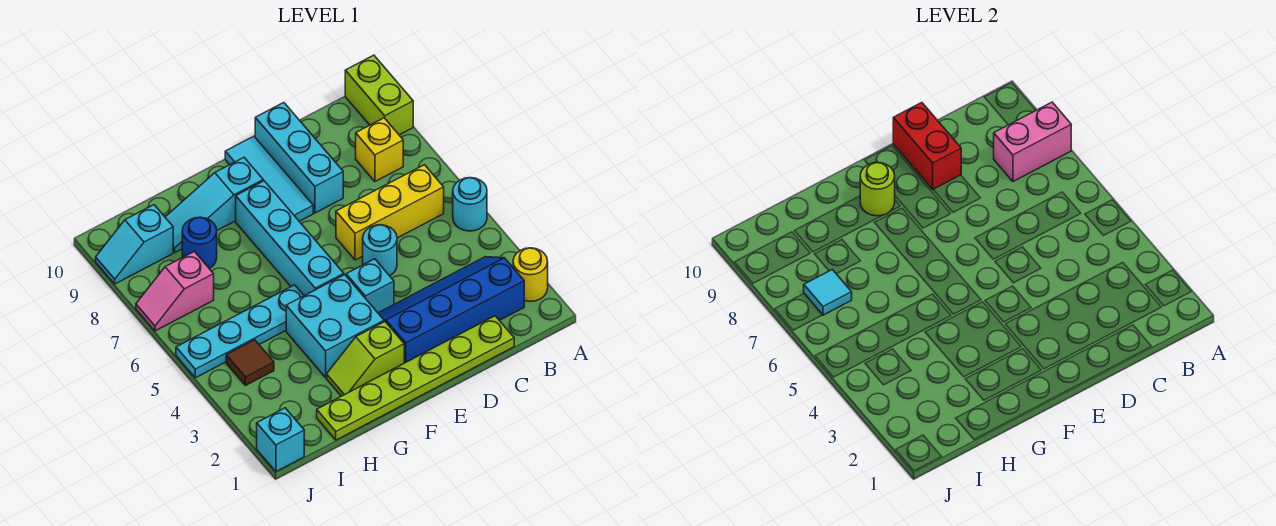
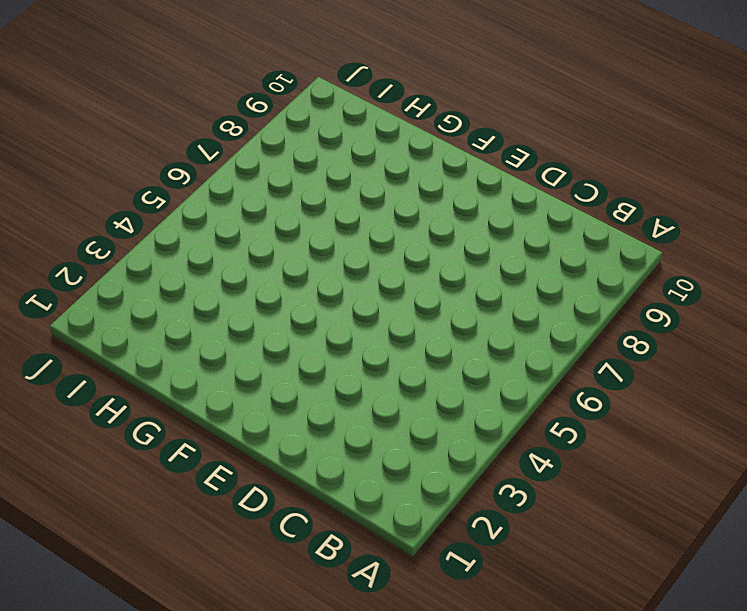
none -> yellow round brick A2 level 1
none -> cyan round brick A5 level 1
none -> lime brick A9:A10 level 1

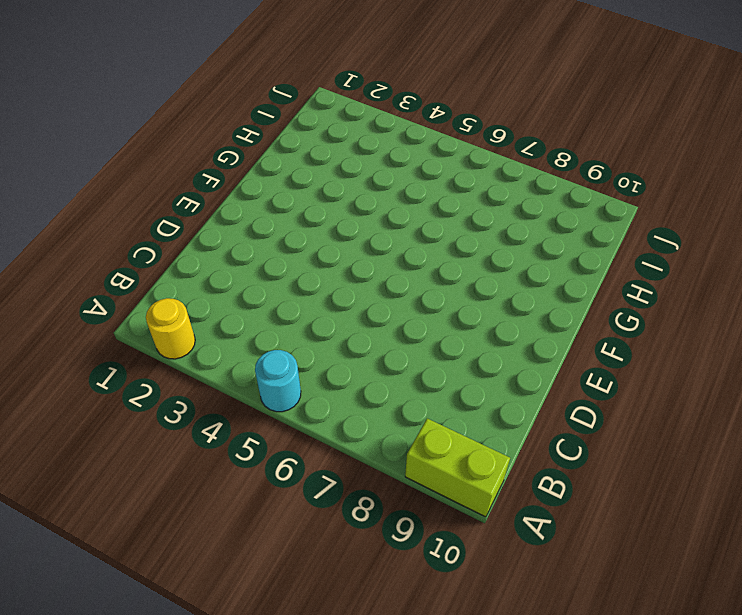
none -> blue slope B2:E3 level 1 top 2
none -> yellow brick B6:D6 level 1
none -> yellow brick B8 level 1

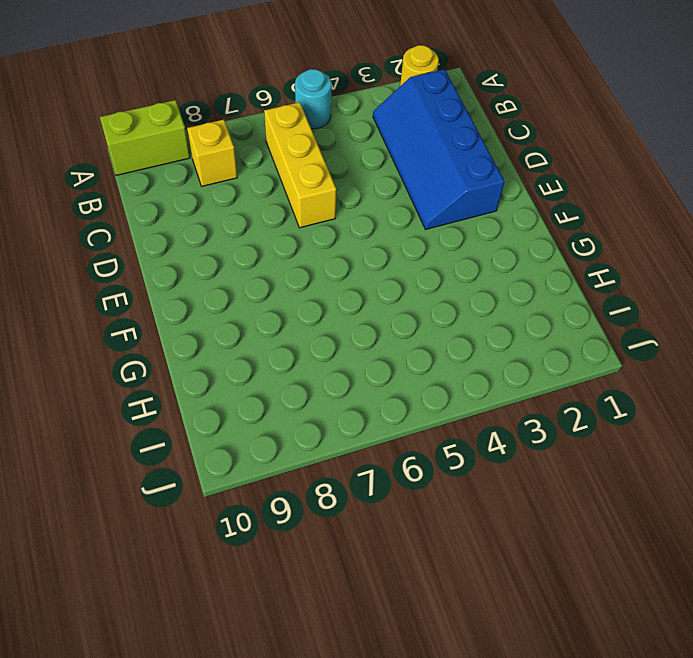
none -> lime plate C1:H1 level 1
none -> cyan round brick D5 level 1
none -> cyan brick D8:D10 level 1

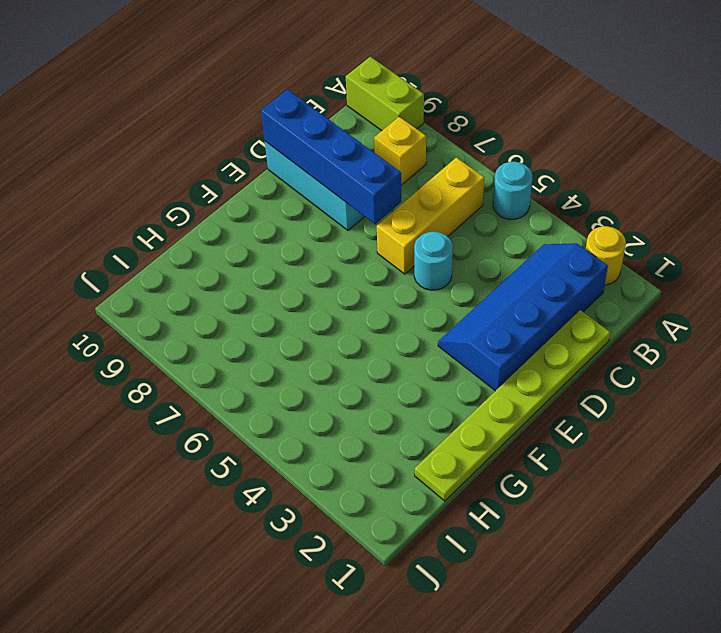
blue brick D7:D10 level 2 -> red brick D9:D10 level 2
none -> cyan brick E4 level 1
none -> cyan tile E8:E10 level 1
none -> lime slope F2:G2 level 1 top F

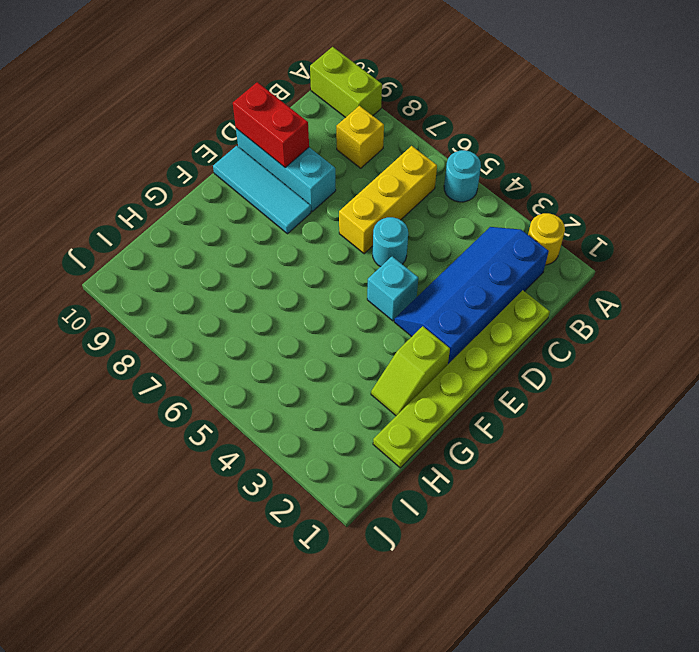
none -> cyan brick F3:G4 level 1
none -> cyan brick F5:F8 level 1
none -> cyan slope F9:H9 level 1 top F

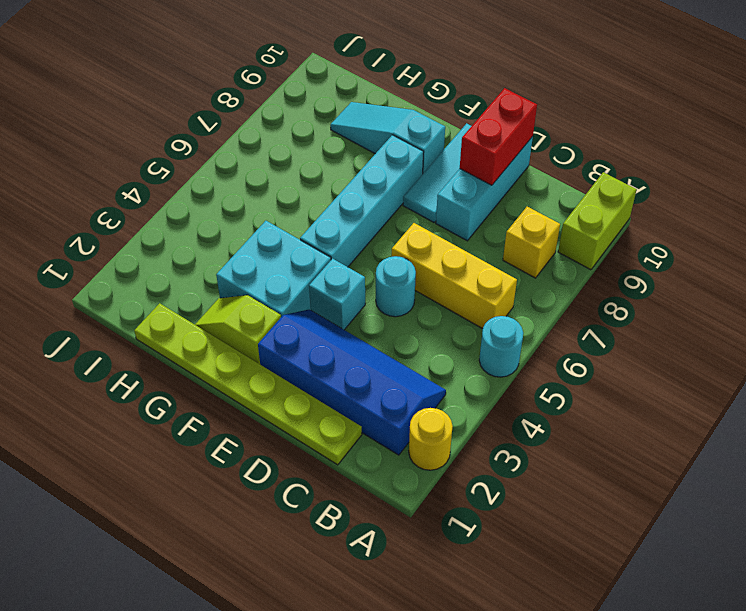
none -> cyan plate G5:J5 level 1
none -> blue round brick H8 level 1
none -> brown tile I4 level 1

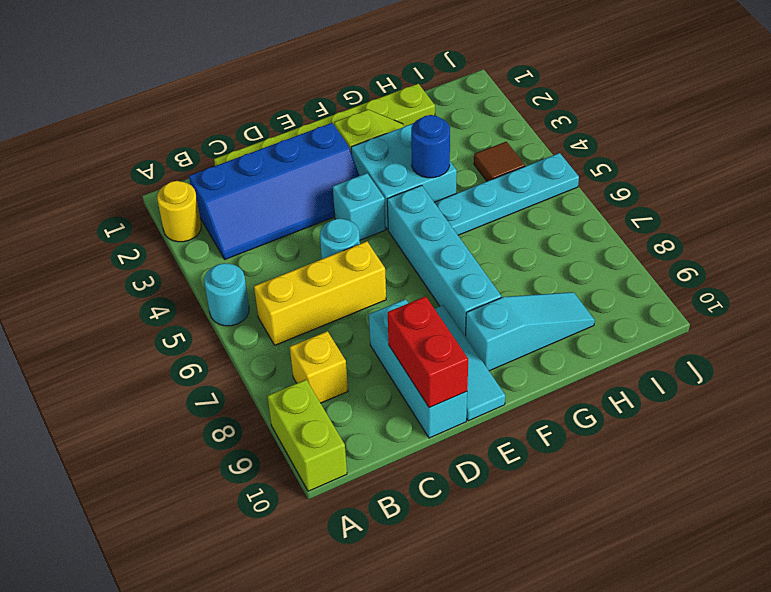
blue round brick G4 level 2 -> blue round brick H8 level 1
none -> pink slope I7:J7 level 1 top I
none -> cyan slope I9:J9 level 1 top I
none -> cyan brick J1 level 1

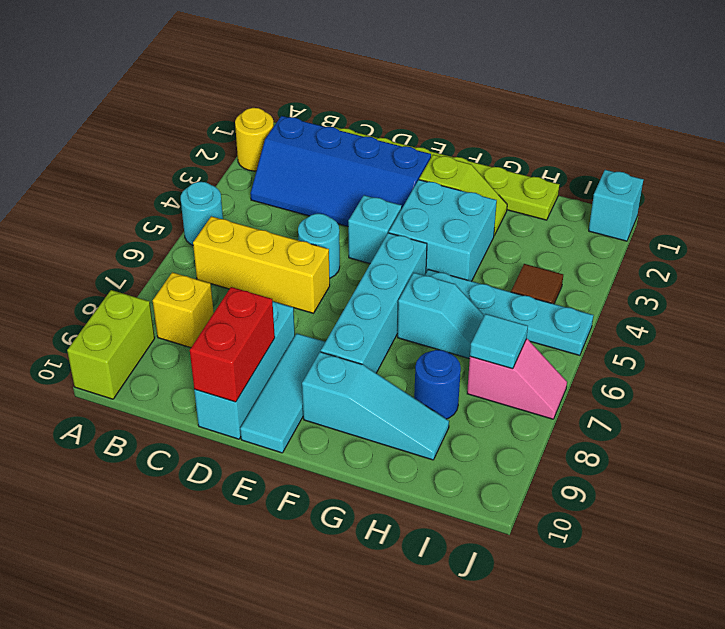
cyan slope G6:H6 level 1 top G -> cyan slope I9:J9 level 1 top I
none -> pink brick A8:B8 level 2
none -> lime round brick F9 level 2

